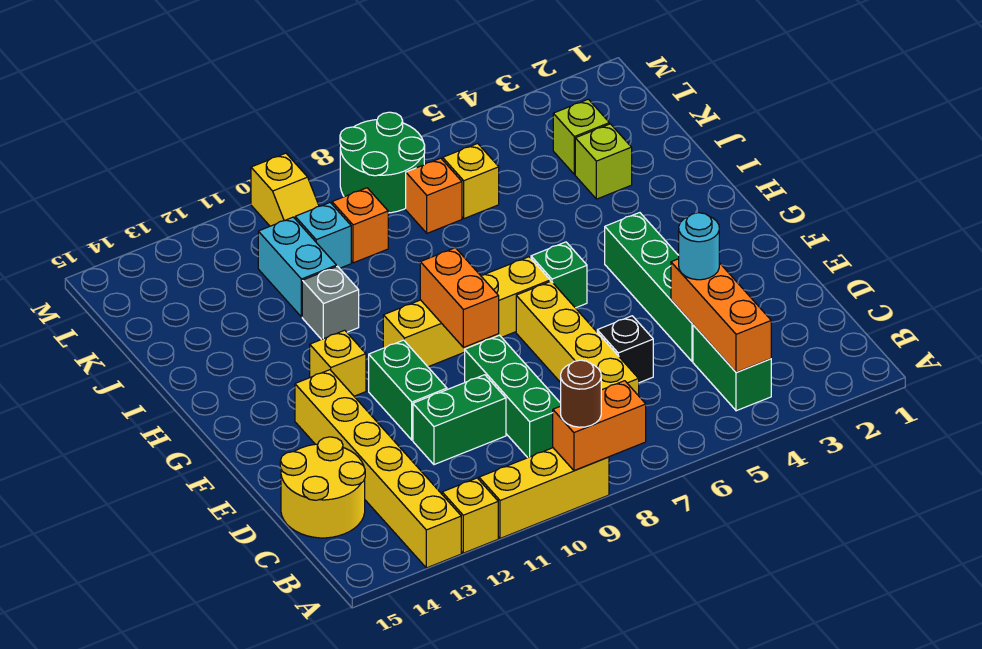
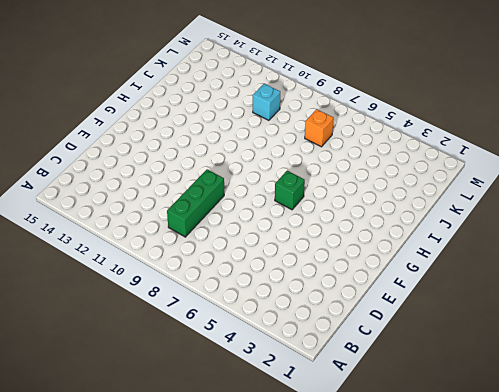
none -> yellow brick A9:A11 level 1
none -> yellow brick A12 level 1
none -> yellow brick A13:F13 level 1

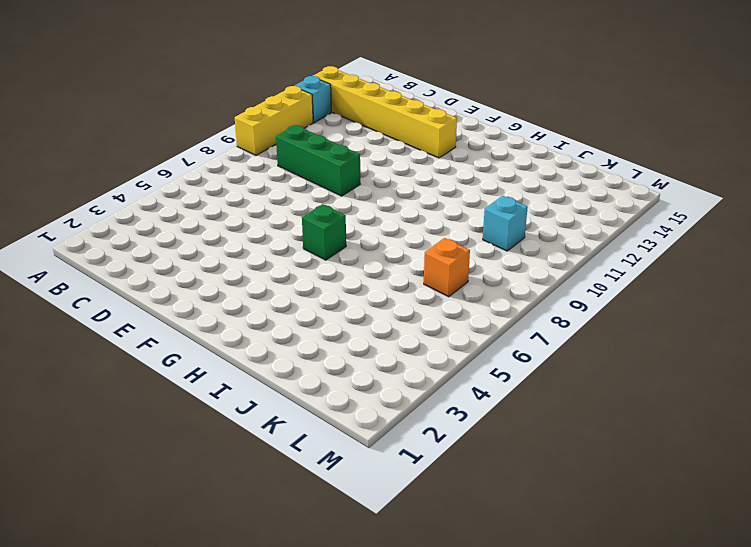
cyan brick A12 level 1 -> yellow brick A12 level 1
none -> green brick B4:C4 level 1
none -> yellow brick C7:F7 level 1
none -> yellow round brick C14:D15 level 1

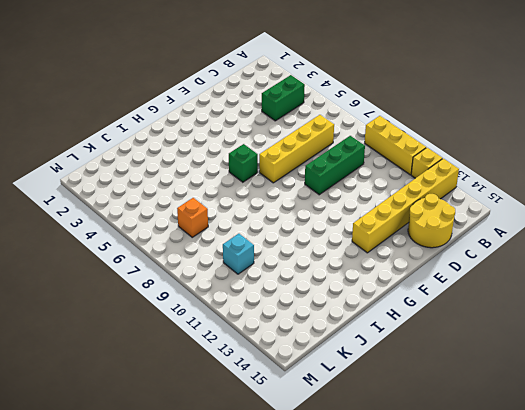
none -> green brick D4:G4 level 1
none -> black brick D6 level 1
none -> green brick D10:D11 level 1

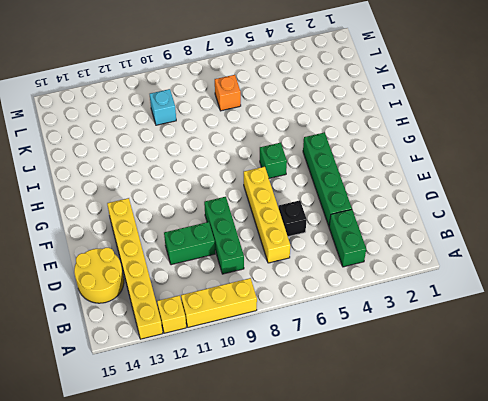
none -> green brick E11:F11 level 1
none -> yellow brick G7:G10 level 1
none -> yellow brick G12 level 1

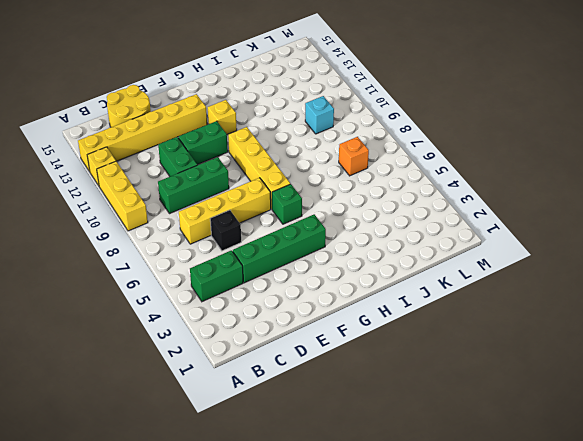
none -> grey brick I11 level 1
none -> lime brick J3 level 1
none -> cyan brick J11:K11 level 1

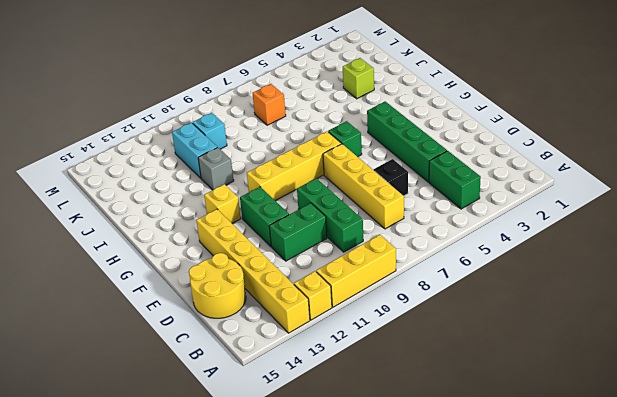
none -> lime brick K3 level 1
none -> yellow brick K6 level 1
none -> orange brick K9 level 1

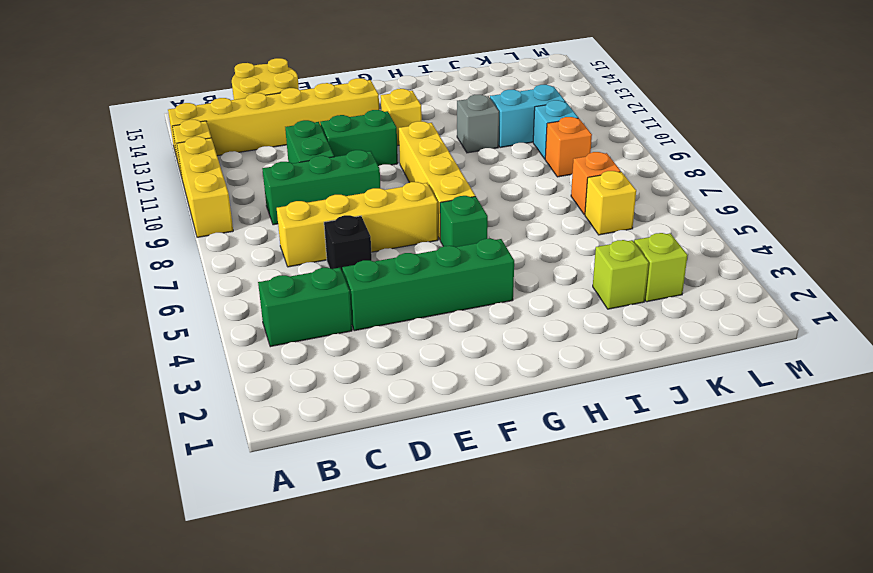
none -> green round brick L7:M8 level 1
none -> yellow slope L10:M10 level 1 top M
none -> orange brick A8:A9 level 2

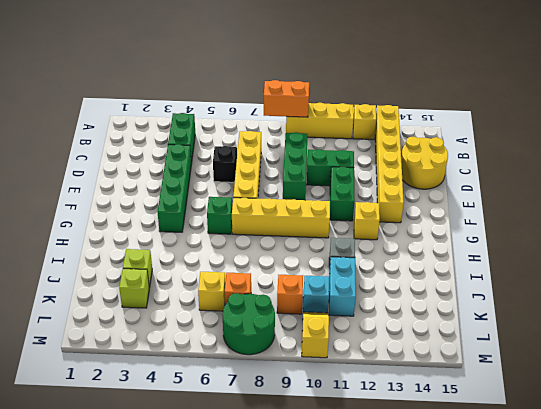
none -> orange brick B4:D4 level 2
none -> orange brick F9:G9 level 2
none -> brown round brick A9 level 3

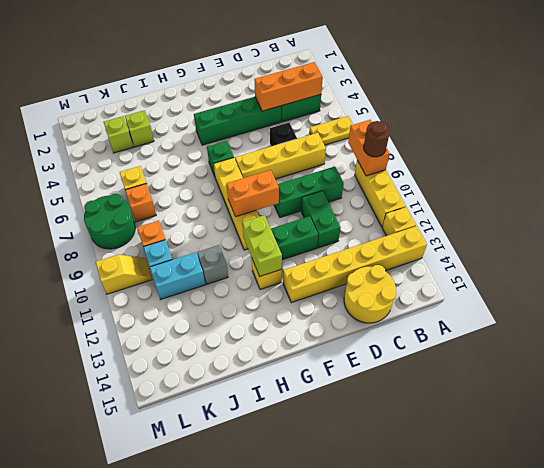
yellow plate A6:B6 level 1 -> none
lime brick G11:G12 level 2 -> none
none -> cyan round brick D4 level 3

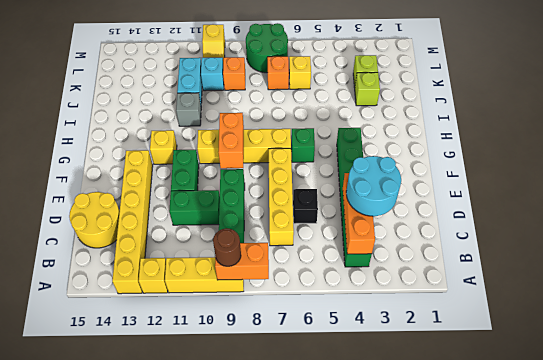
cyan round brick C3:D4 level 3 -> cyan round brick D4 level 3

